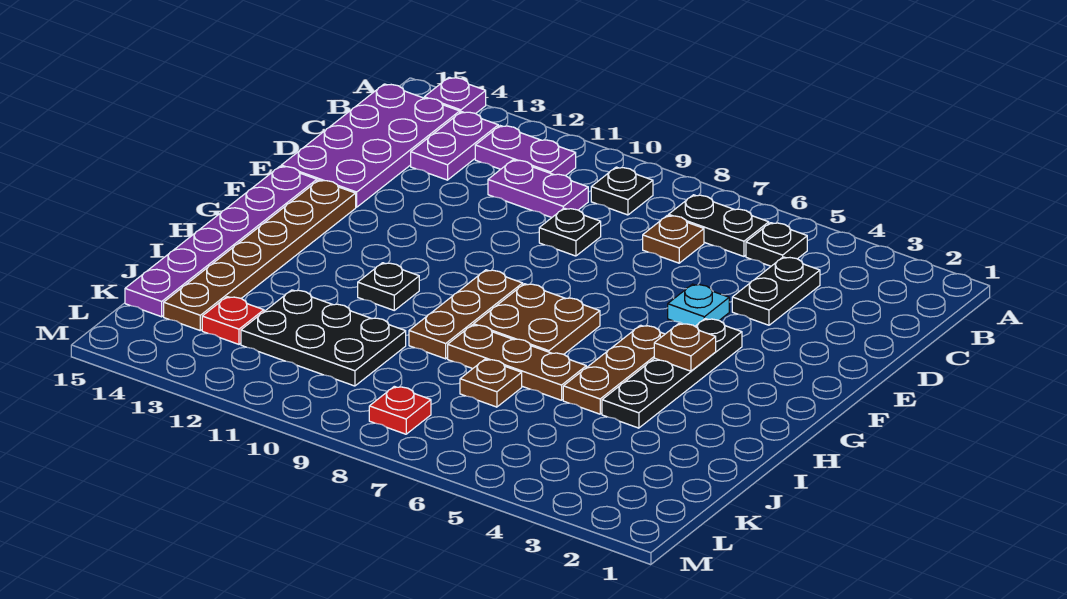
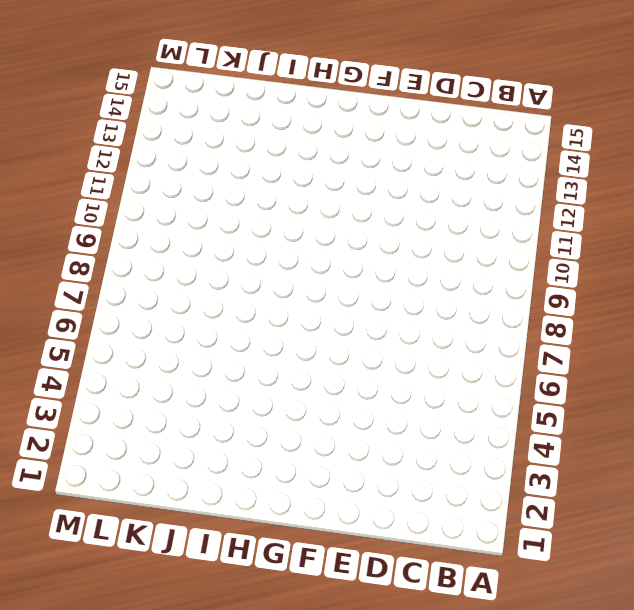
none -> purple plate A14 level 1
none -> black plate B5 level 1
none -> black plate B6:B7 level 1

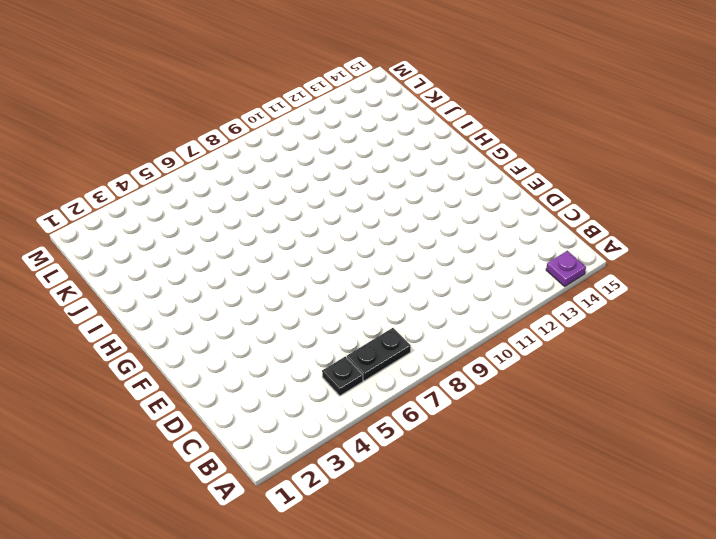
none -> black plate B9 level 1
none -> purple plate B11:B12 level 1
none -> purple plate B13:C13 level 1

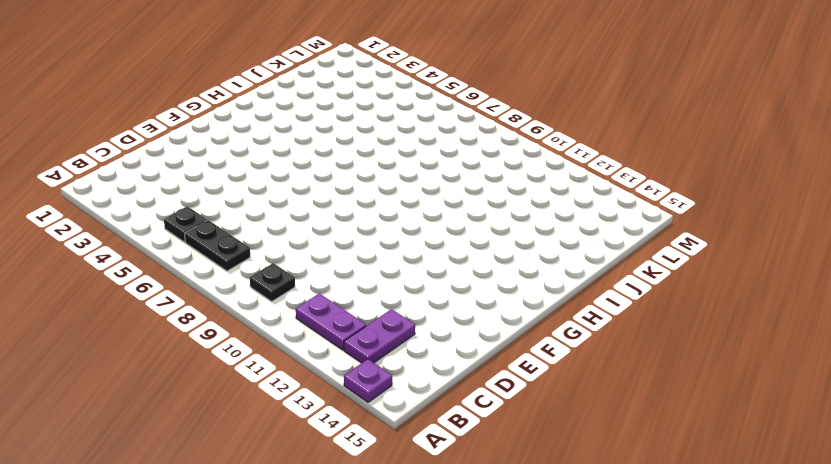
none -> purple plate B14:E15 level 1
none -> black plate C4:D4 level 1
none -> brown plate C7 level 1

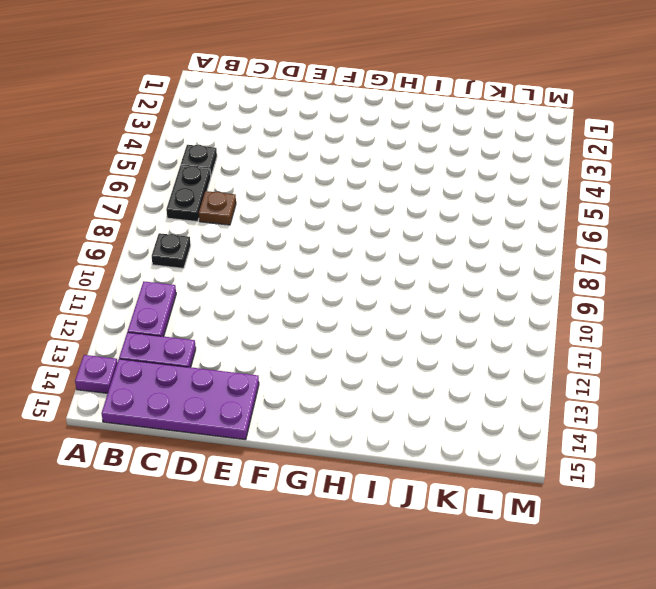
none -> black plate C4:D4 level 1
none -> purple plate C10:C11 level 1
none -> black plate D9 level 1

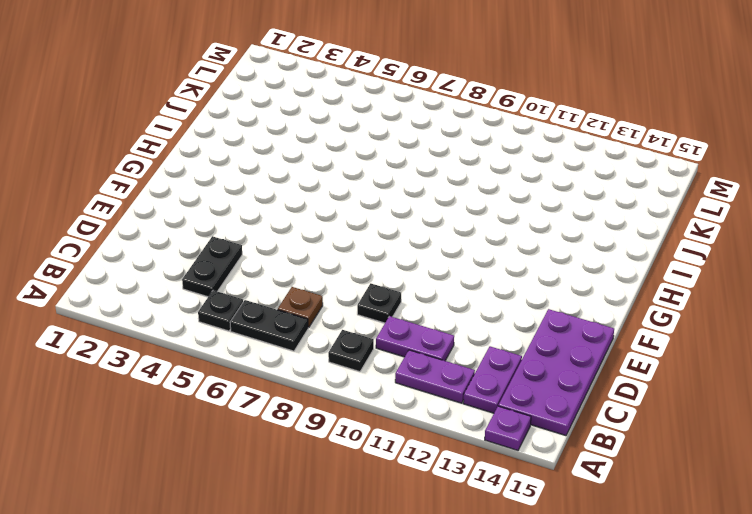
none -> cyan plate E5 level 1
none -> black plate F4:I4 level 1
none -> brown plate F14:K14 level 1

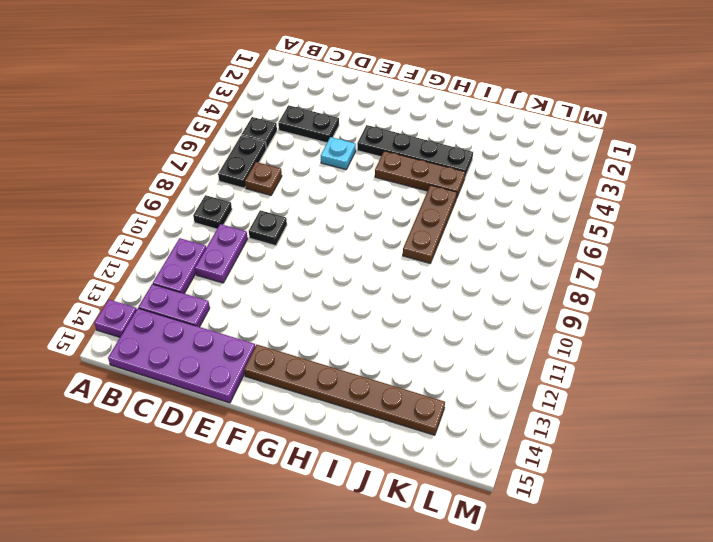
none -> purple plate F15:K15 level 1
none -> brown plate G7:H8 level 1
none -> brown plate G9:I9 level 1

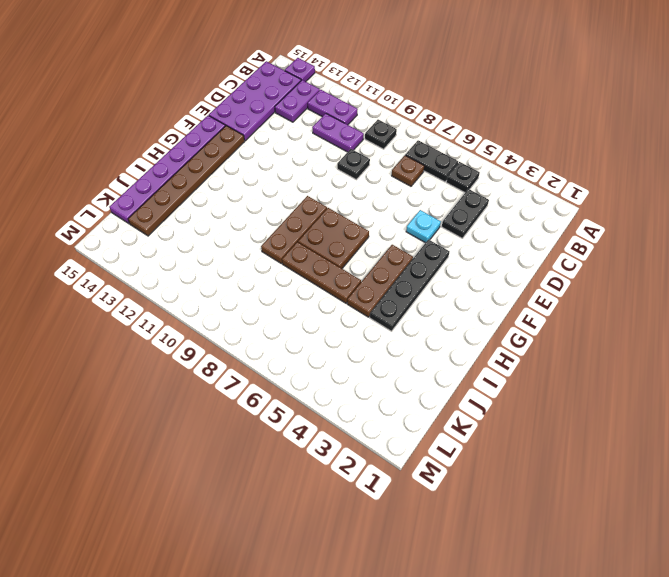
none -> black plate H11 level 1
none -> brown plate J7 level 1
none -> black plate J10:K12 level 1

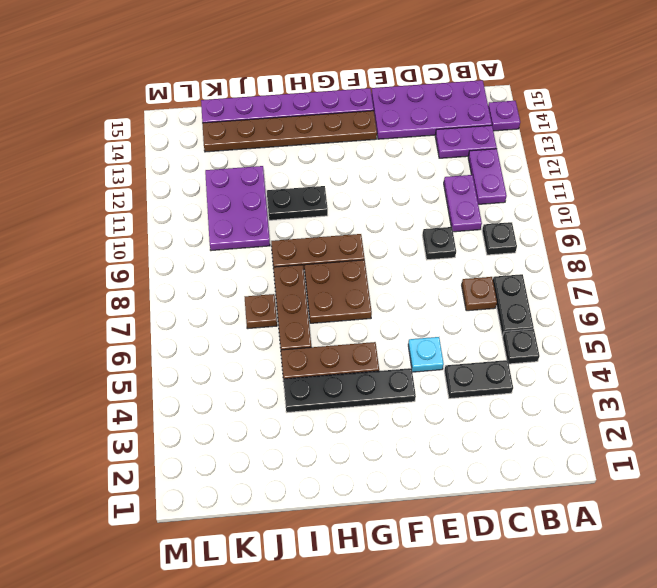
black plate H11:I11 level 1 -> black plate H11 level 1
purple plate J10:K12 level 1 -> black plate J10:K12 level 1
none -> red plate K13 level 1
none -> red plate L8 level 1
none -> brown plate G4 level 2

